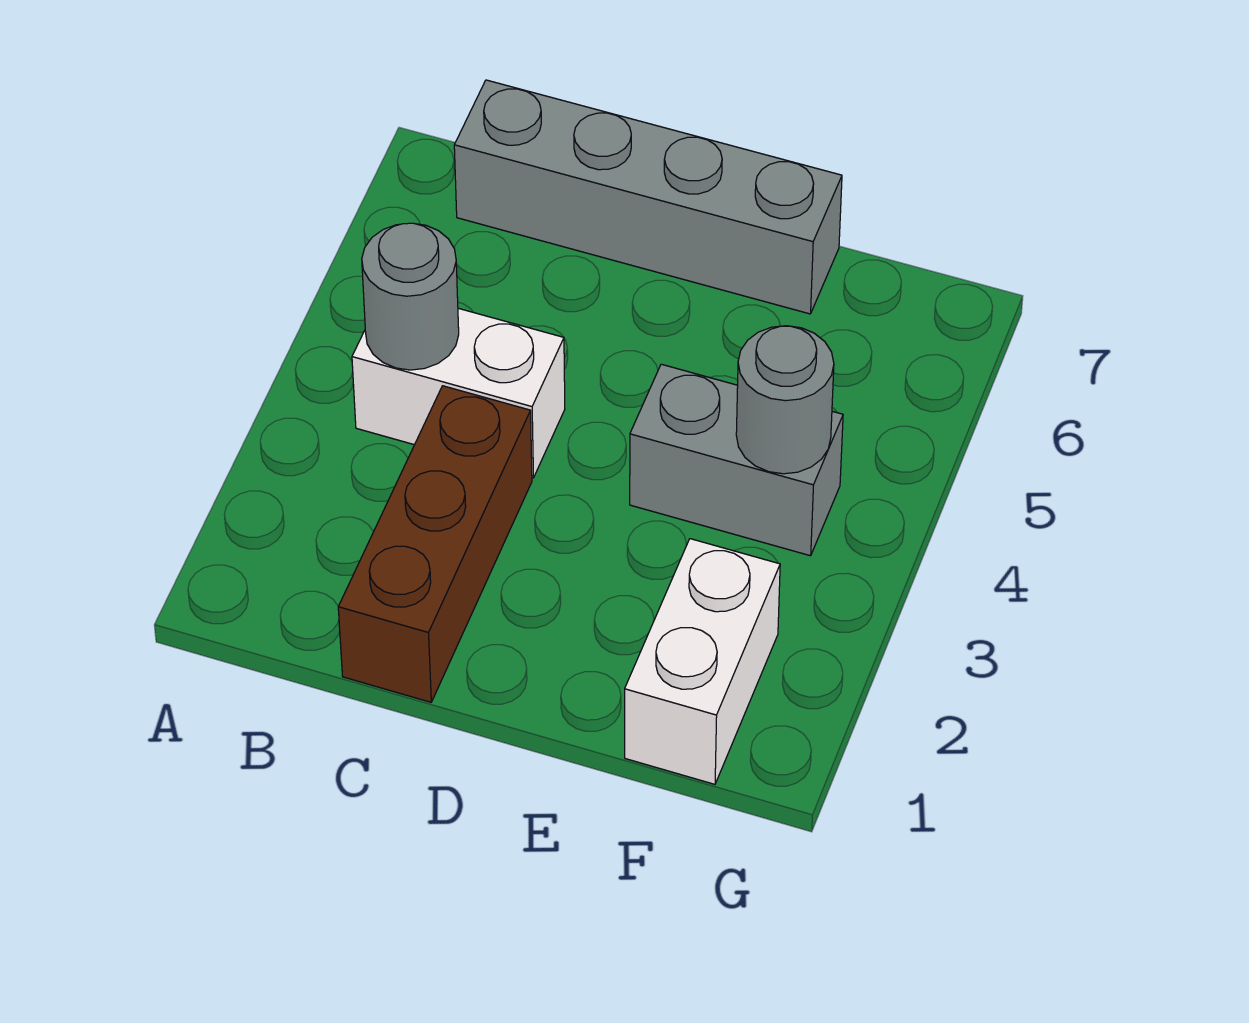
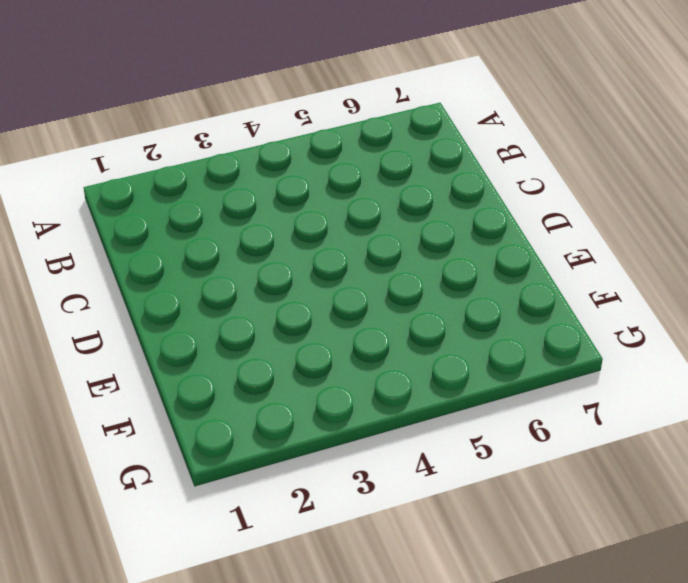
none -> white brick B4:C4 level 1
none -> grey brick B7:E7 level 1

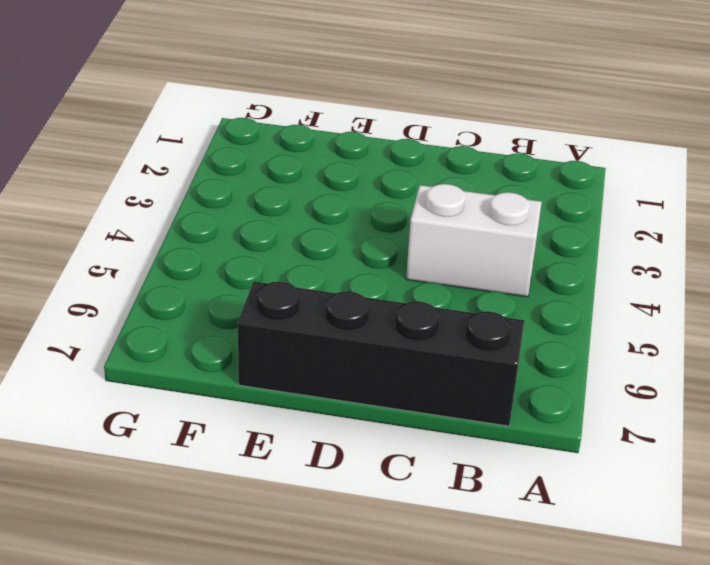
black brick B7:E7 level 1 -> grey brick B7:E7 level 1
none -> brown brick C1:C3 level 1
none -> grey brick E4:F4 level 1

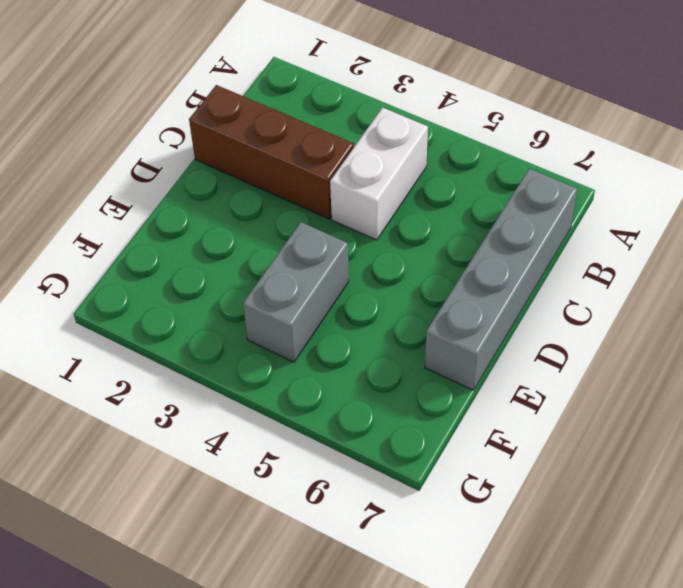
none -> white brick F1:F2 level 1
none -> grey round brick B4 level 2

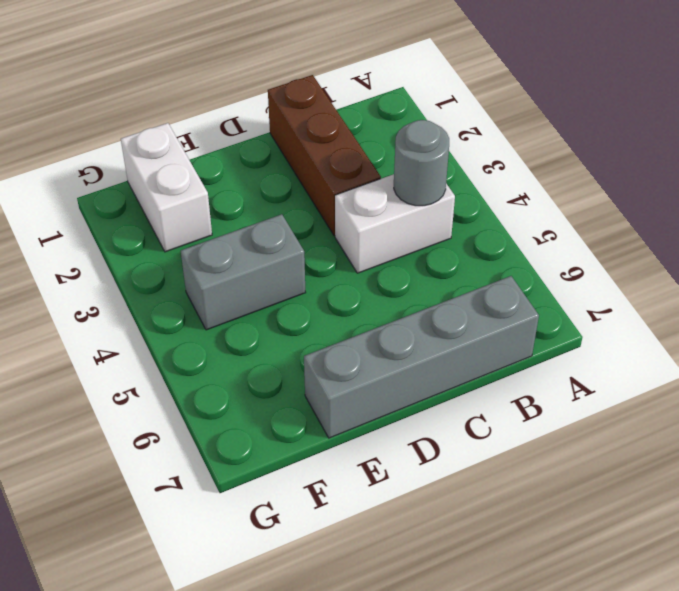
none -> grey round brick F4 level 2

